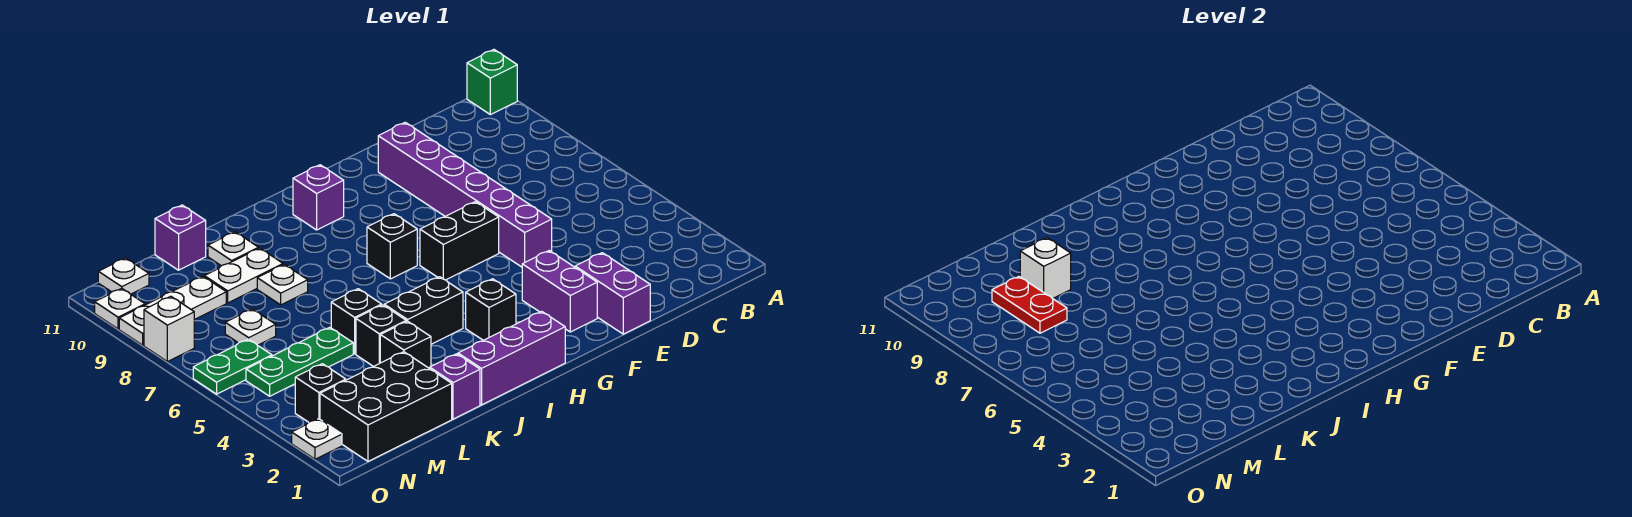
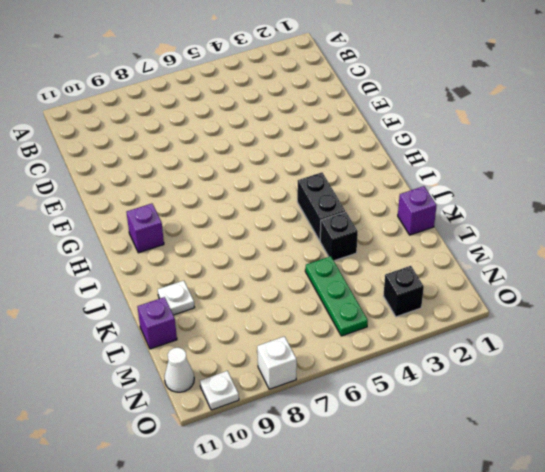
white cone N11 level 1 -> white plate N11 level 1
none -> green brick A11 level 1
none -> purple brick E1:E2 level 1
none -> purple brick E5:E10 level 1
none -> purple brick F2:F3 level 1

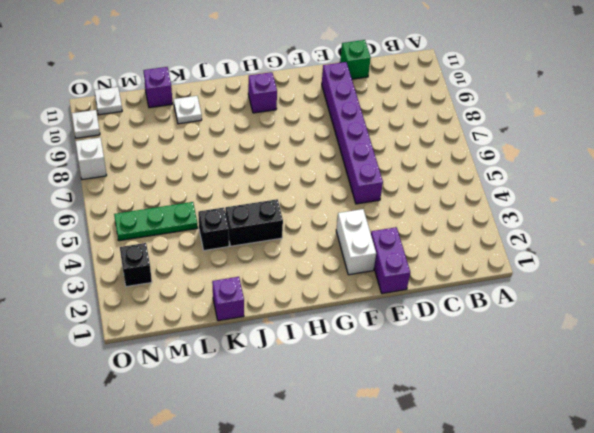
green brick D11 level 1 -> green brick A11 level 1
white brick F2:F3 level 1 -> purple brick F2:F3 level 1
none -> black brick F6:G6 level 1
none -> purple brick H1:J1 level 1
none -> black brick H3 level 1
none -> black brick H7 level 1

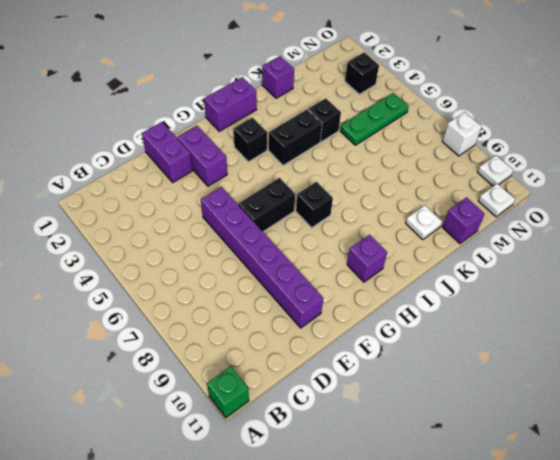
purple brick H1:I1 level 1 -> purple brick H1:J1 level 1
none -> black brick K3 level 1
none -> black brick K5 level 1
none -> white plate K8 level 1
none -> white plate K9:L9 level 1

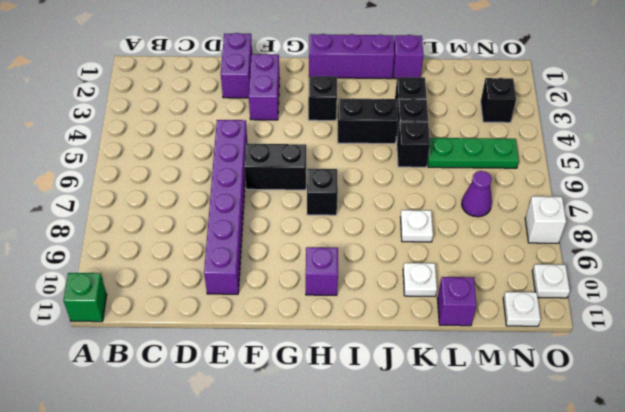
purple cone M7 level 1 -> white plate M7 level 1
none -> white plate K9:L9 level 1
none -> black brick L1:N2 level 1
none -> white plate M9:O9 level 1
none -> green plate N6:O6 level 1

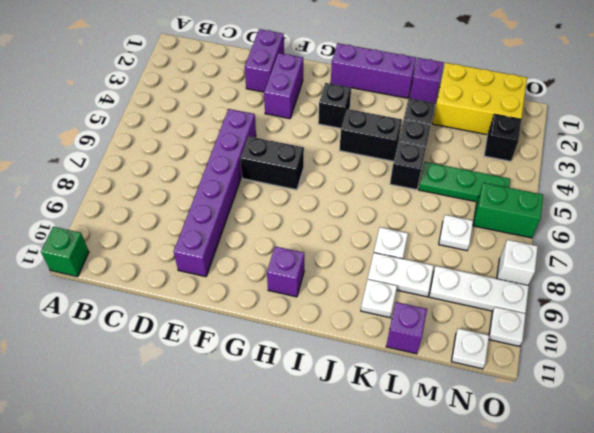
yellow brick L1:N2 level 1 -> black brick L1:N2 level 1
green brick N6:O6 level 1 -> green plate N6:O6 level 1
none -> black brick H7 level 1
none -> white plate O2 level 1
none -> white brick L9 level 2
none -> red plate M8:M9 level 2

